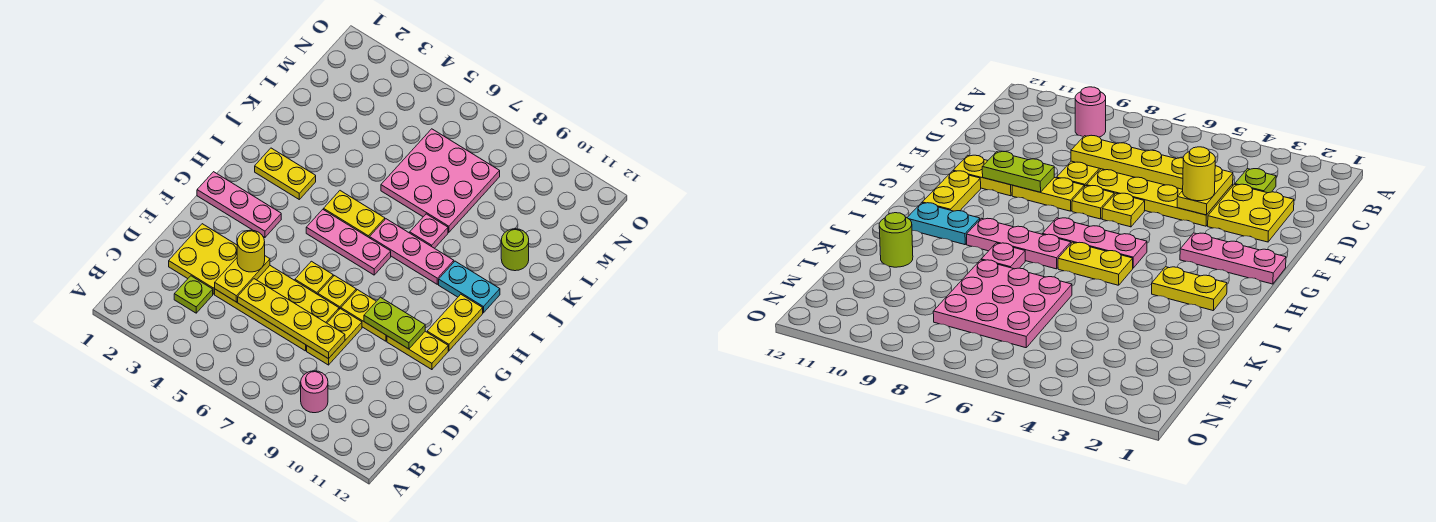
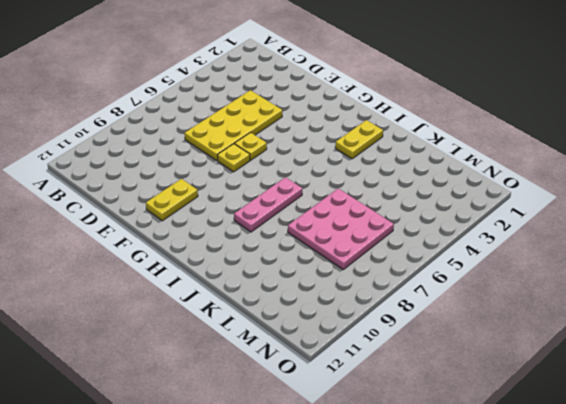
none -> pink round brick B9 level 1
none -> lime plate C3 level 1
none -> yellow plate D2:E3 level 1

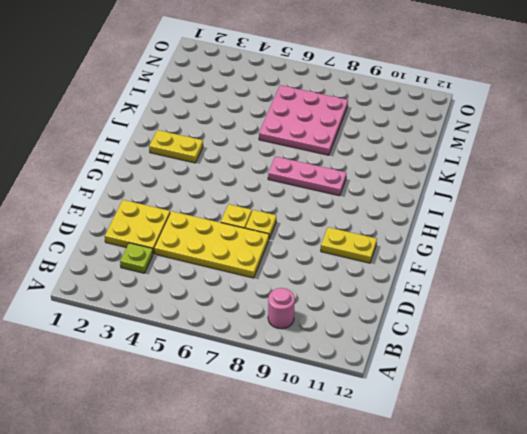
none -> yellow plate D8:E8 level 1
none -> yellow plate F8:F9 level 1
none -> pink plate G1:G3 level 1

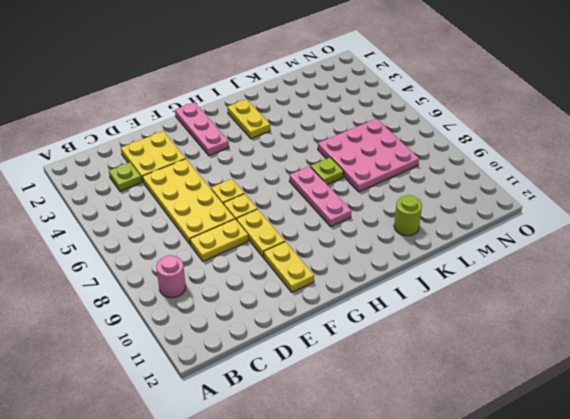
lime plate J7 level 1 -> none
none -> yellow plate G11:H11 level 1
none -> pink plate H5:H7 level 1
none -> yellow plate I5:I6 level 1

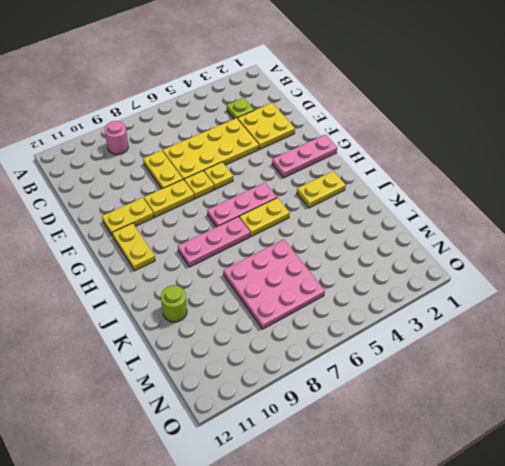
none -> cyan plate I10:I11 level 1
none -> pink plate J8 level 1
none -> yellow plate D4:E4 level 2

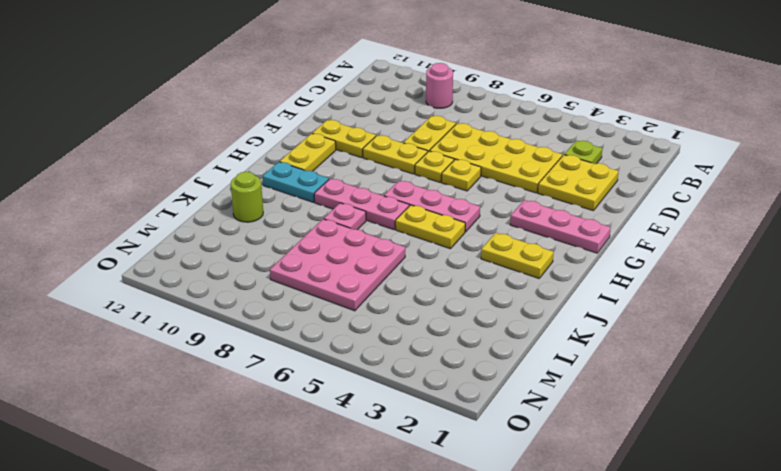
none -> yellow plate D4:E4 level 2
none -> yellow plate D5:D8 level 2
none -> lime plate F9:F10 level 2

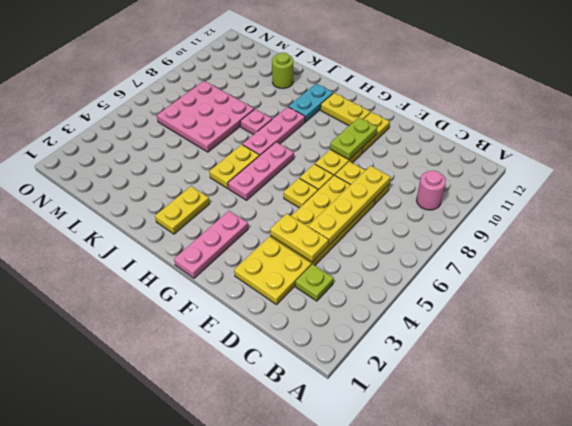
none -> yellow round brick E4 level 3

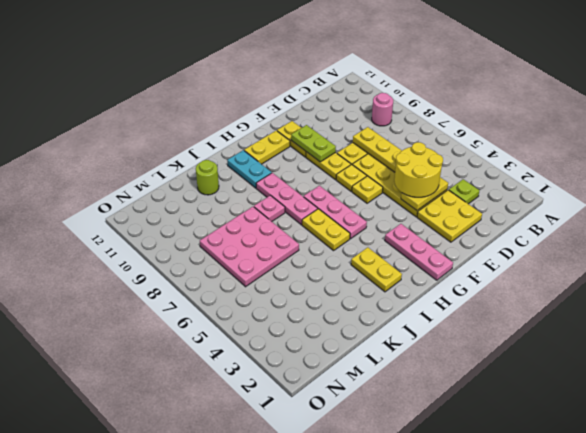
yellow round brick D4:E5 level 3 -> yellow round brick E4 level 3

